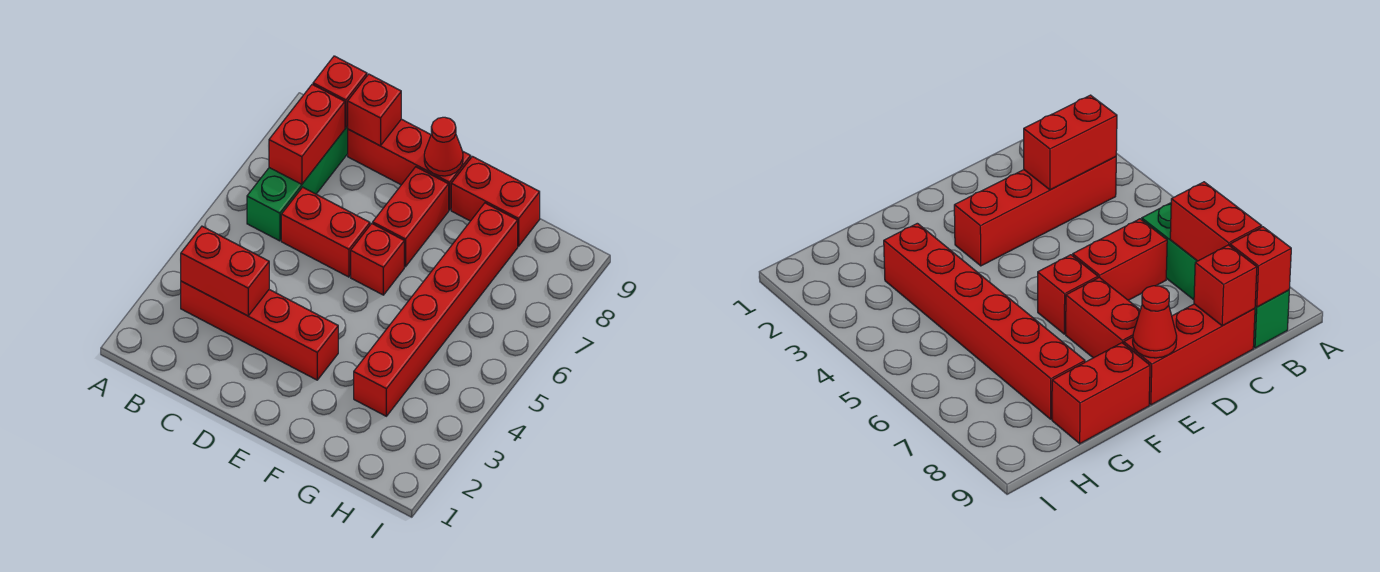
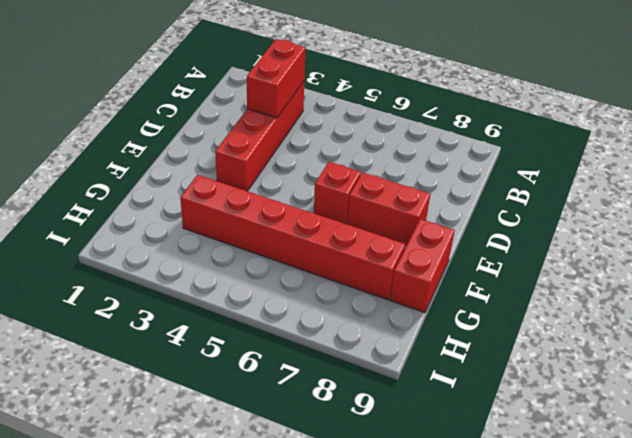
none -> green brick B6:B9 level 1
none -> red brick C6:D6 level 1
none -> red brick C9:E9 level 1

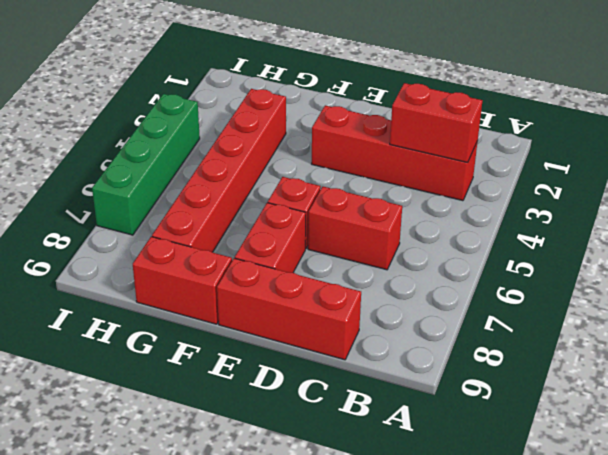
green brick I4:I7 level 1 -> green brick B6:B9 level 1
none -> red brick B7:B8 level 2
none -> red brick B9 level 2
none -> red brick C9 level 2

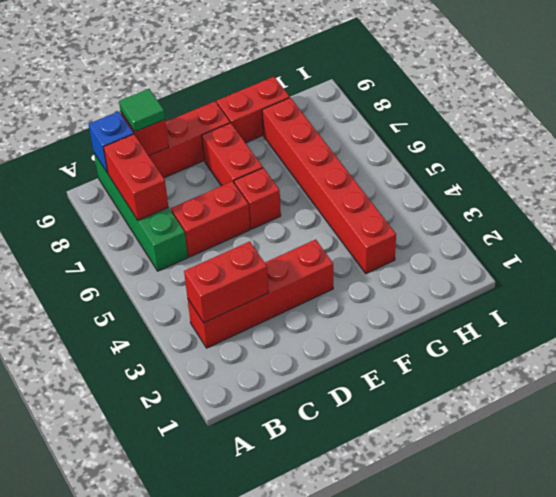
blue brick B9 level 2 -> red brick B9 level 2
green tile C9 level 3 -> none
none -> red cone E9 level 2

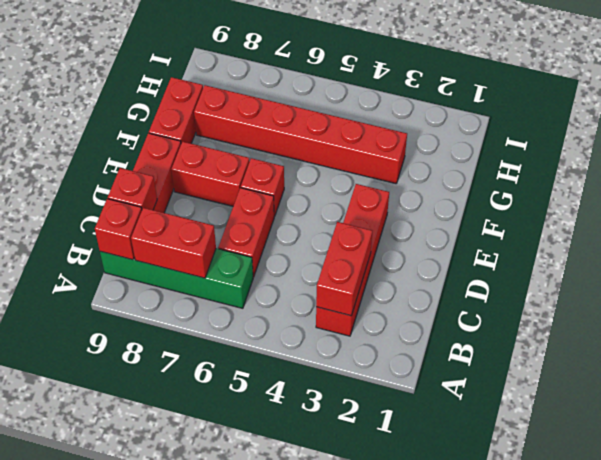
none -> red cone E9 level 2

